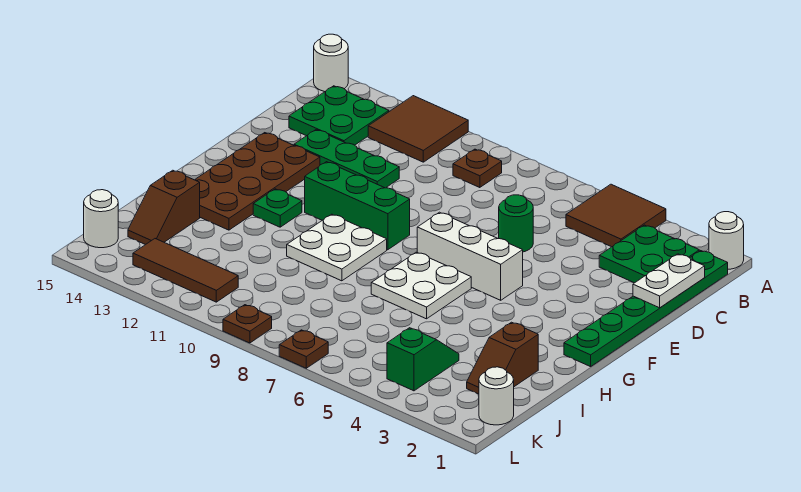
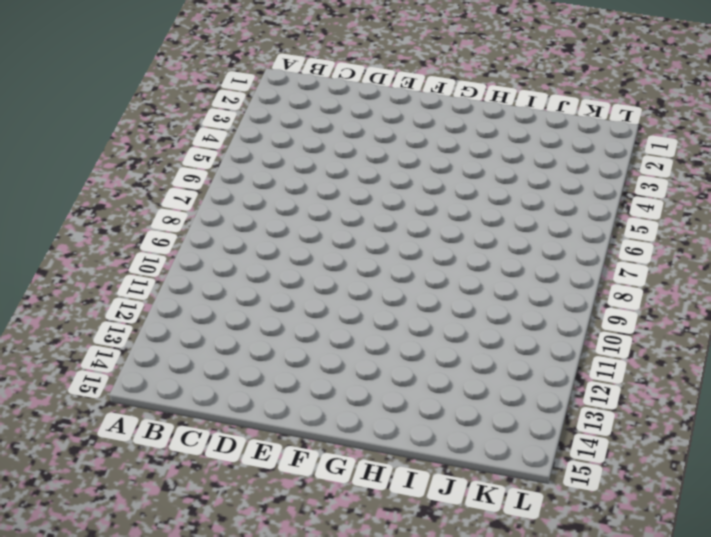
none -> white round brick A1 level 1
none -> brown tile A4:B5 level 1
none -> brown tile A11:B12 level 1

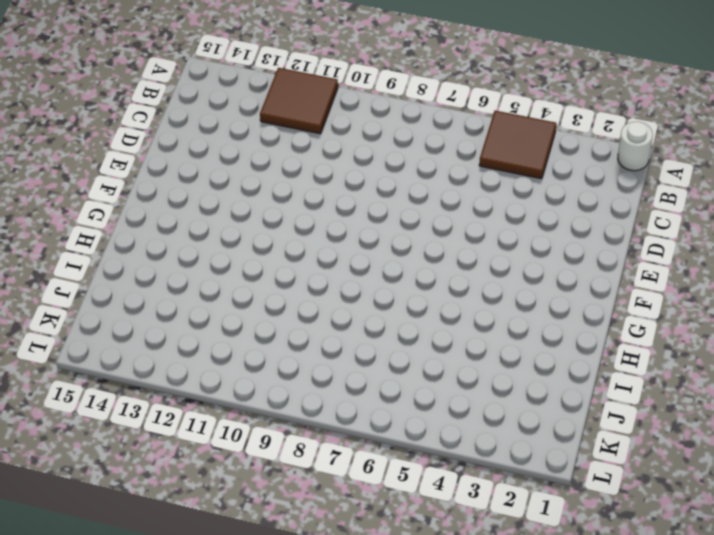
none -> white round brick A15 level 1
none -> green plate B1:G1 level 1
none -> green plate B2:C3 level 1

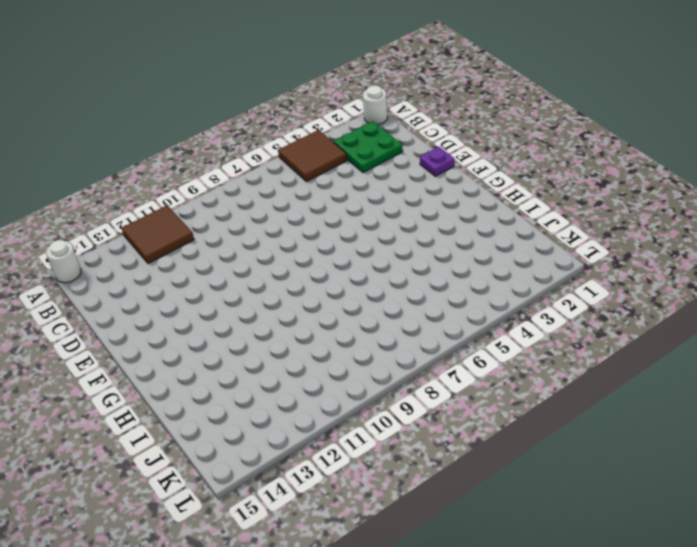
purple plate E1 level 1 -> green plate B1:G1 level 1
none -> brown plate B9 level 1
none -> green plate B13:C14 level 1
none -> green round brick D6 level 1

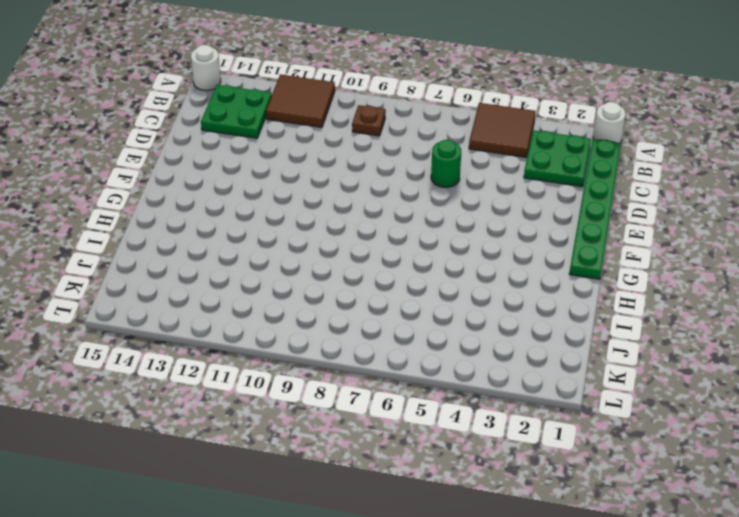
none -> green plate D11:D13 level 1
none -> brown plate E13:H14 level 1
none -> white brick F5:F7 level 1

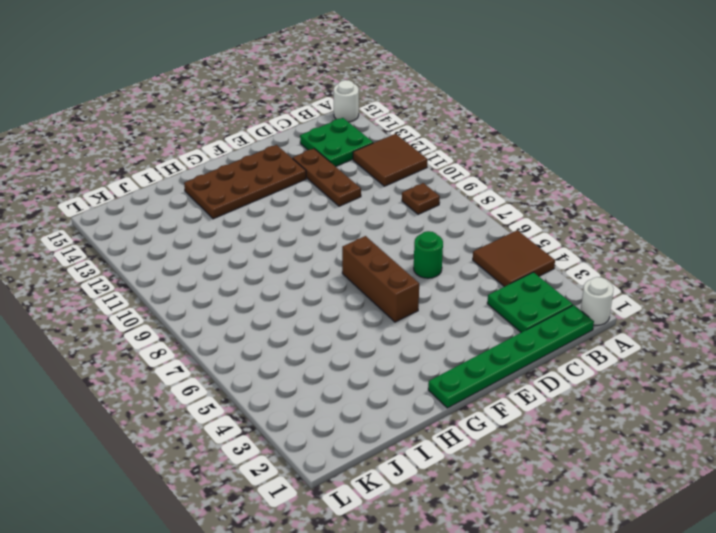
brown plate D11:D13 level 1 -> green plate D11:D13 level 1
brown brick F5:F7 level 1 -> white brick F5:F7 level 1
none -> green brick F9:F11 level 1
none -> white plate G6:H7 level 1
none -> white plate G9:H10 level 1

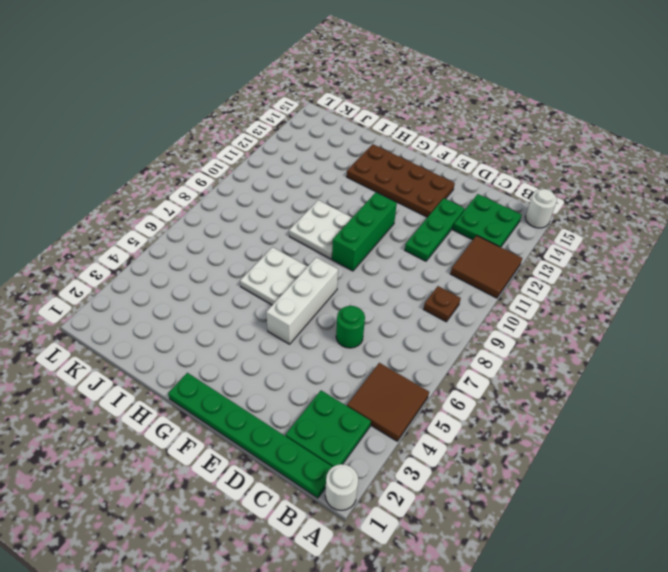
none -> green plate G12 level 1
none -> brown slope I2:J2 level 1 top I
none -> brown slope I14:J14 level 1 top I

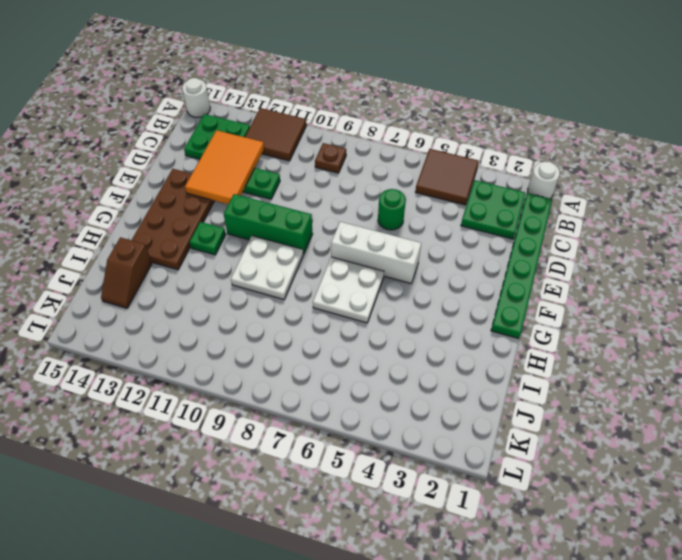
orange tile C12:E13 level 2 -> none
none -> brown slope I2:J2 level 1 top I
none -> green slope J4:K4 level 1 top K
none -> white round brick K1 level 1

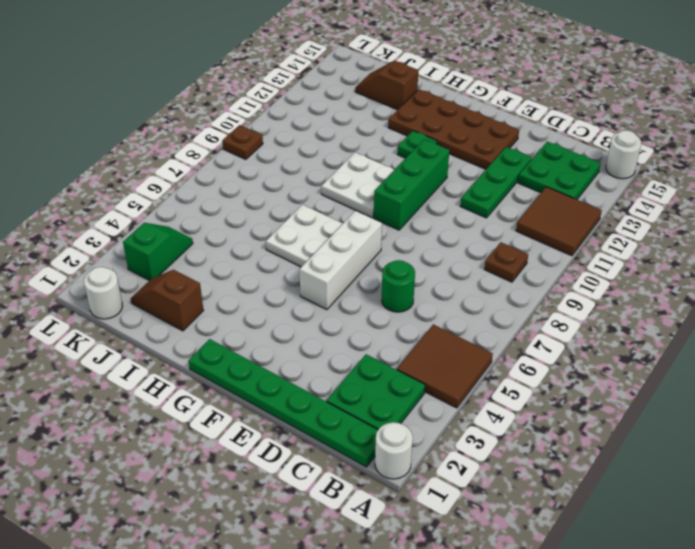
green slope K3:K4 level 1 top 3 -> green slope J4:K4 level 1 top K
none -> brown tile K11:K13 level 1
none -> white round brick K15 level 1
none -> brown plate L7 level 1

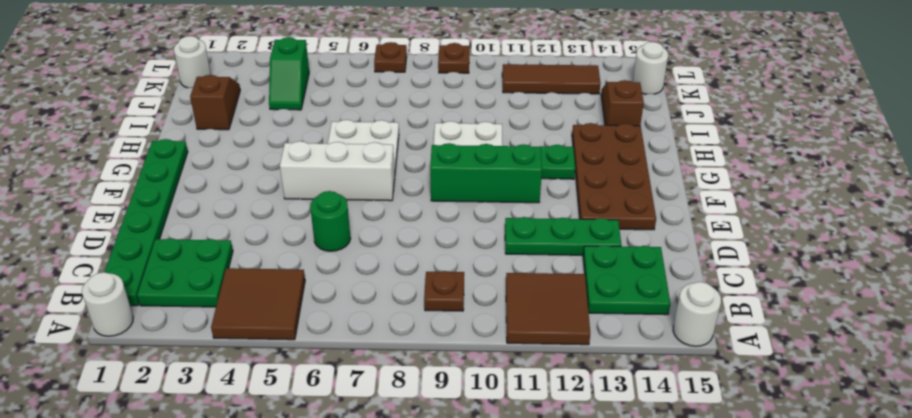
none -> white plate C1:D1 level 2

